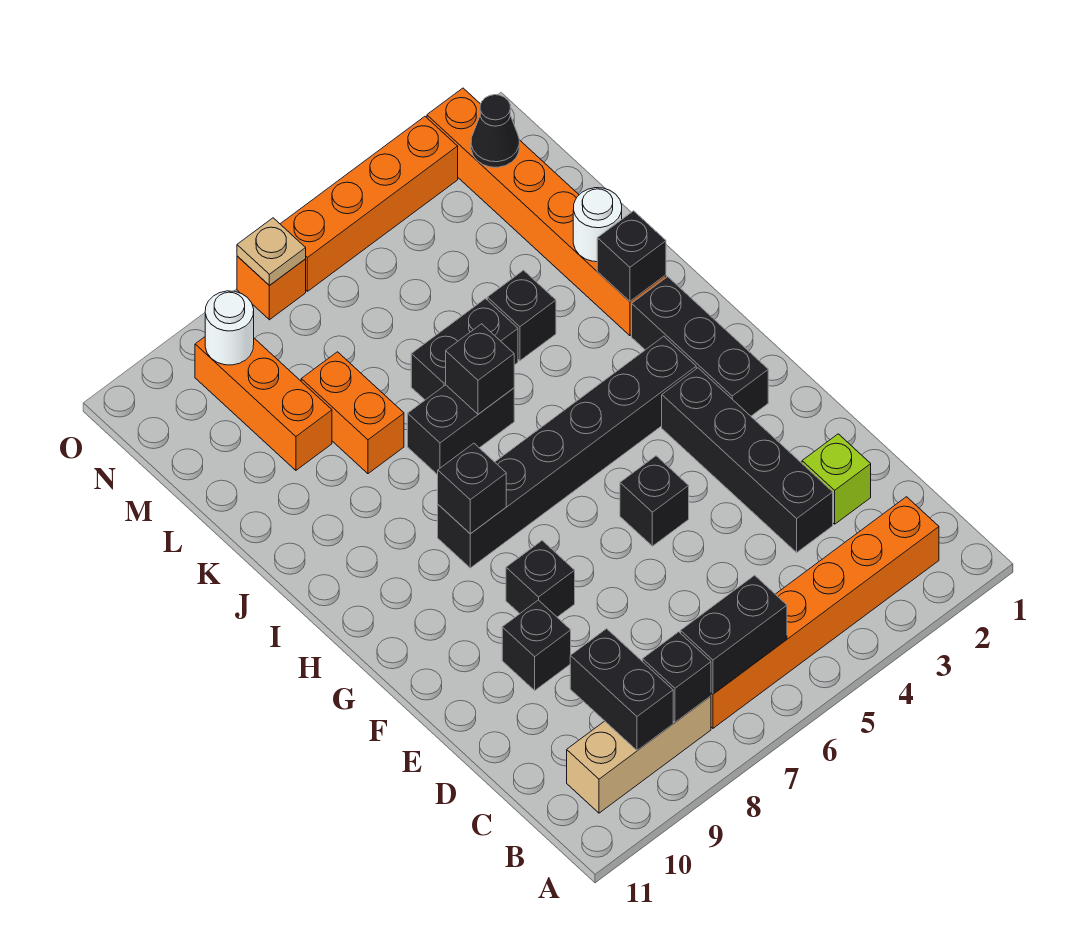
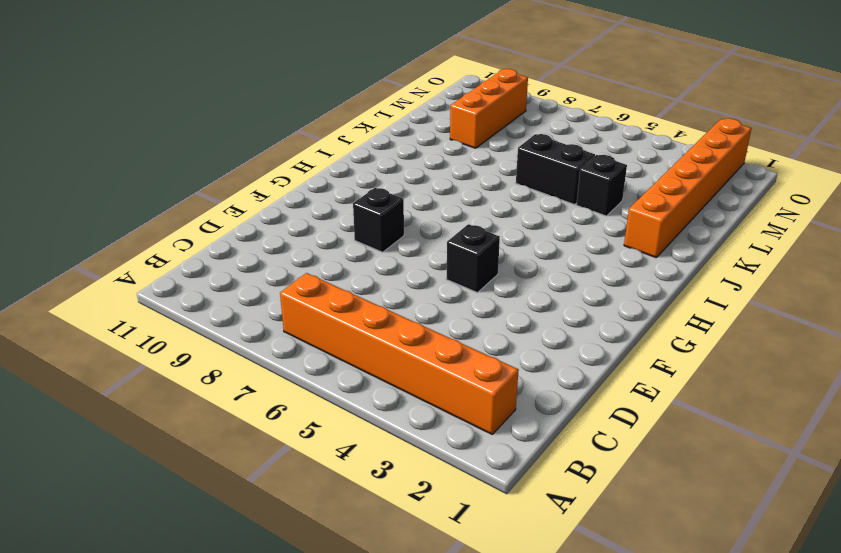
none -> tan brick B8:B10 level 1
none -> lime brick D2 level 1
none -> black brick D3:G3 level 1

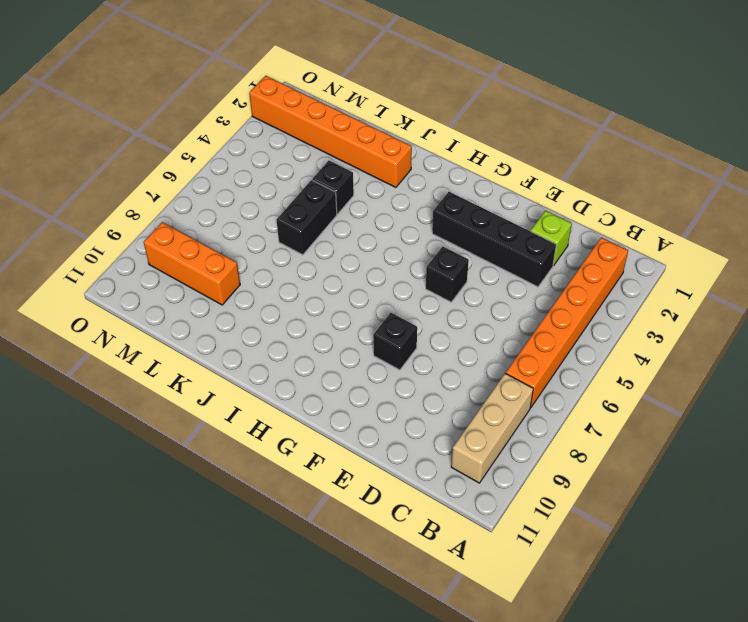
none -> black brick E9 level 1
none -> black brick G2:I2 level 1
none -> black brick H3:H8 level 1

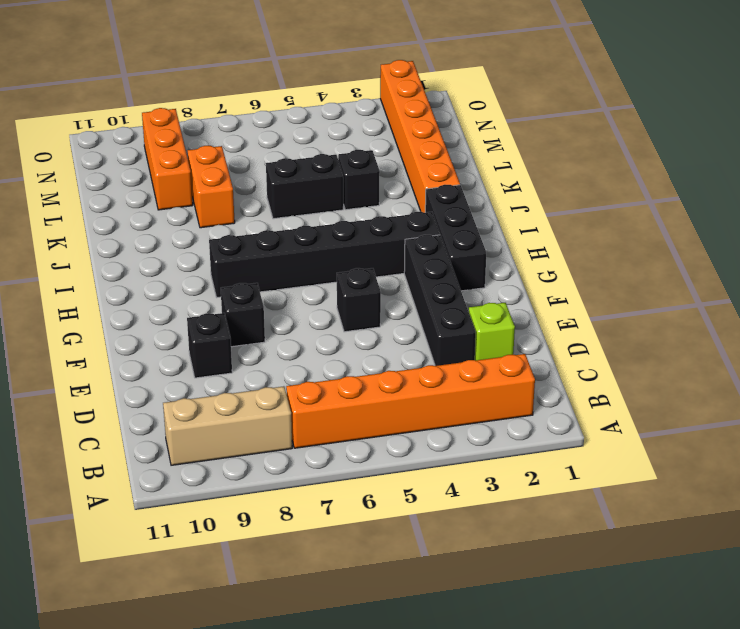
none -> black brick J6:J7 level 1
none -> orange brick O3:O6 level 1
none -> orange brick O7 level 1

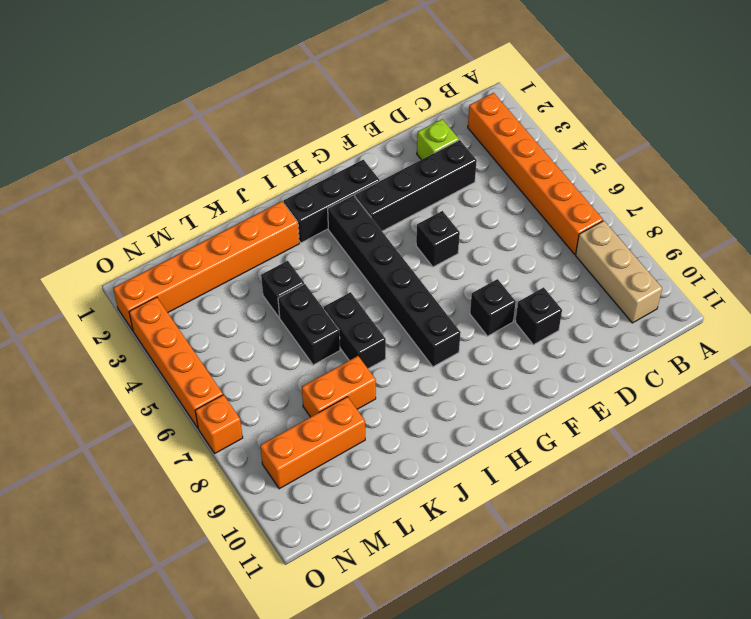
none -> black brick B6:B7 level 2
none -> black brick B8 level 2
none -> black brick B9:C9 level 2

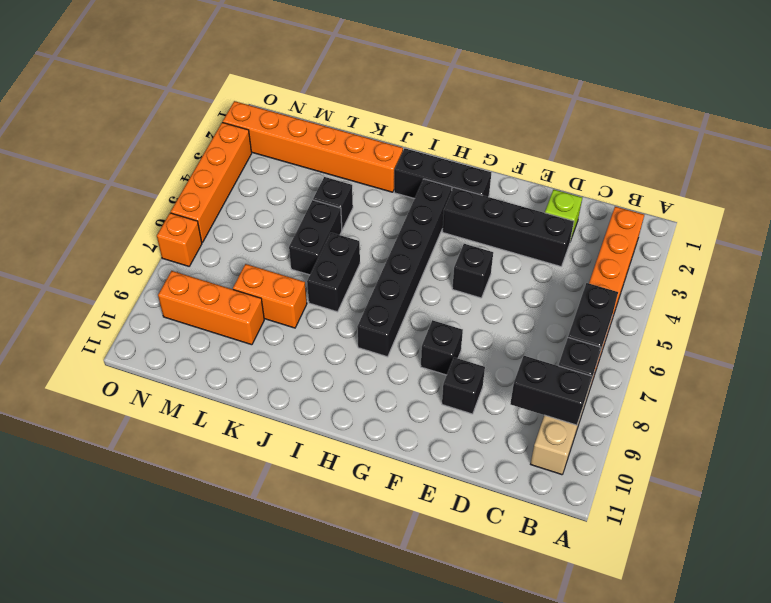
none -> black brick H8 level 2
none -> black brick J2 level 2
none -> black brick J6 level 2

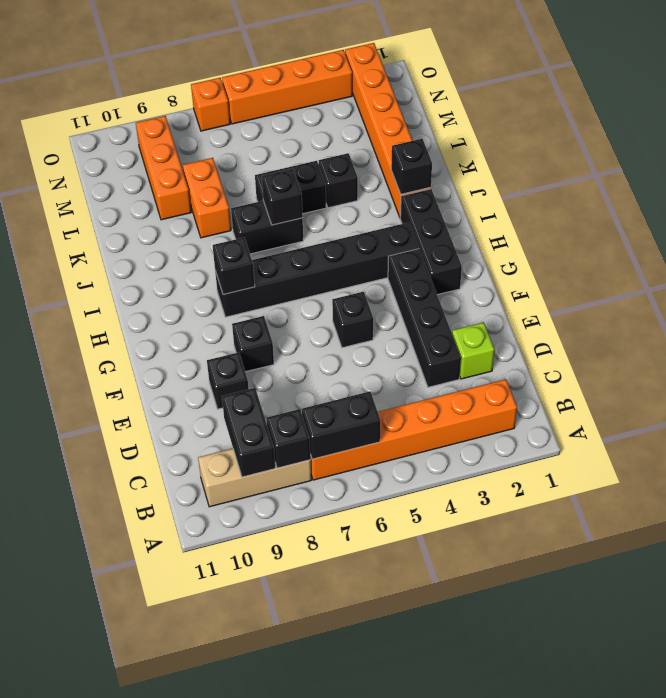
none -> white round brick K2 level 2
none -> black cone N2 level 2
none -> white round brick N9 level 2

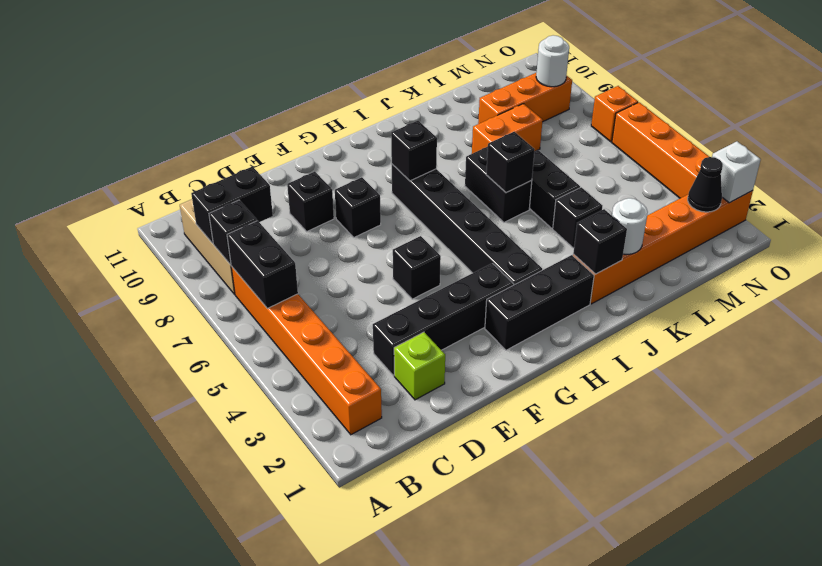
white brick O2 level 2 -> none
none -> tan plate O7 level 2

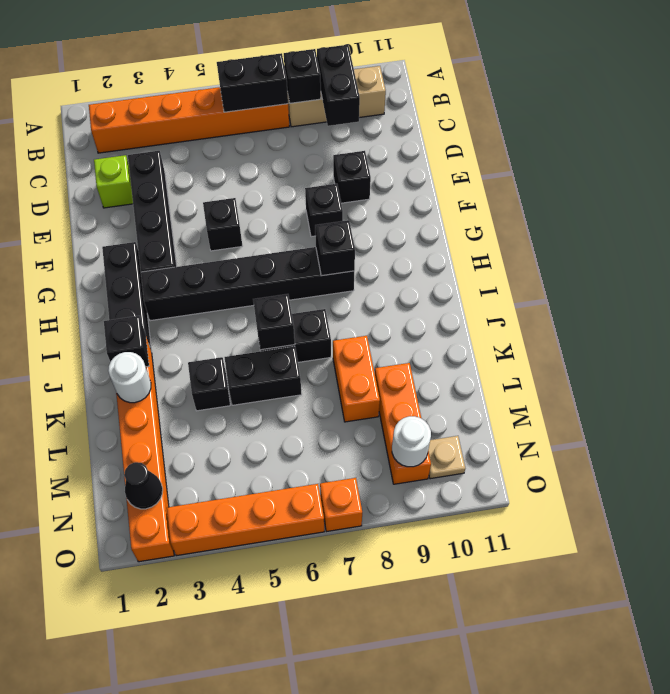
tan plate N10 level 1 -> tan plate O7 level 2

